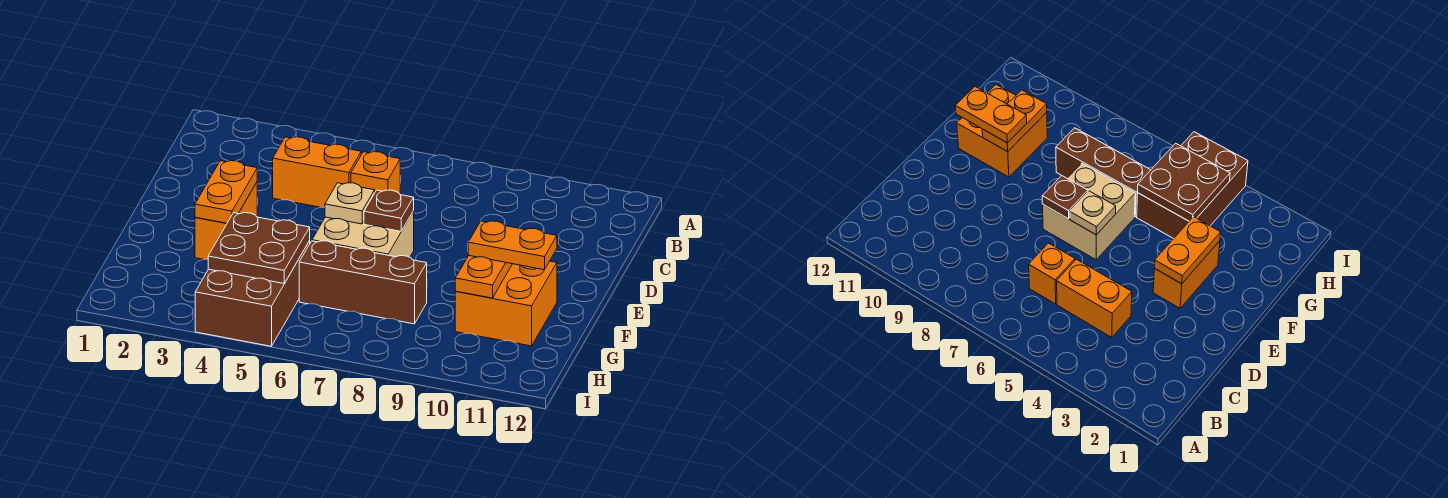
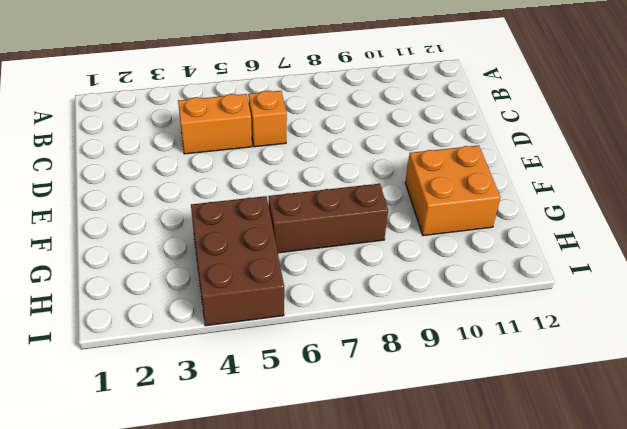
none -> orange brick E3:F3 level 1
none -> tan brick E6:F7 level 1
none -> orange plate E3:F3 level 2

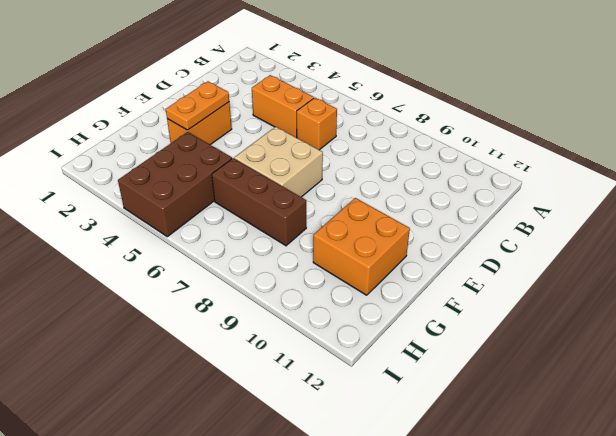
none -> tan plate E6 level 2
none -> brown plate E7 level 2
none -> orange plate F10:G10 level 2

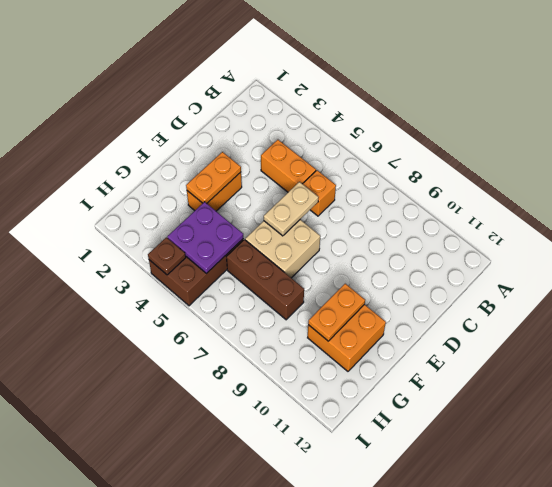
tan plate D6:E6 level 2 -> tan plate E6 level 2
purple plate G4:H5 level 2 -> brown plate G4:H5 level 2
brown plate I4 level 2 -> brown plate E7 level 2
none -> orange plate F10:F11 level 3

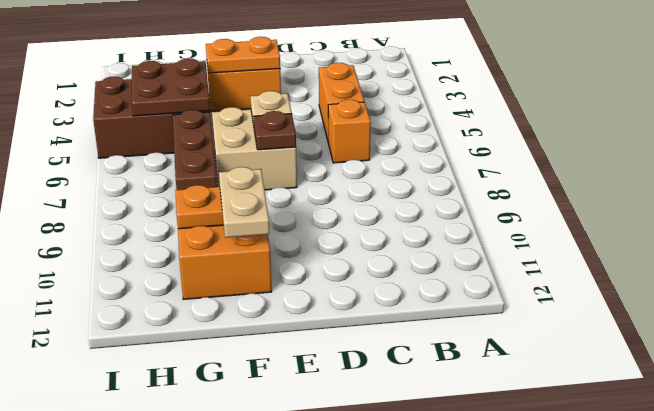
tan plate F10:F11 level 3 -> orange plate F10:F11 level 3

